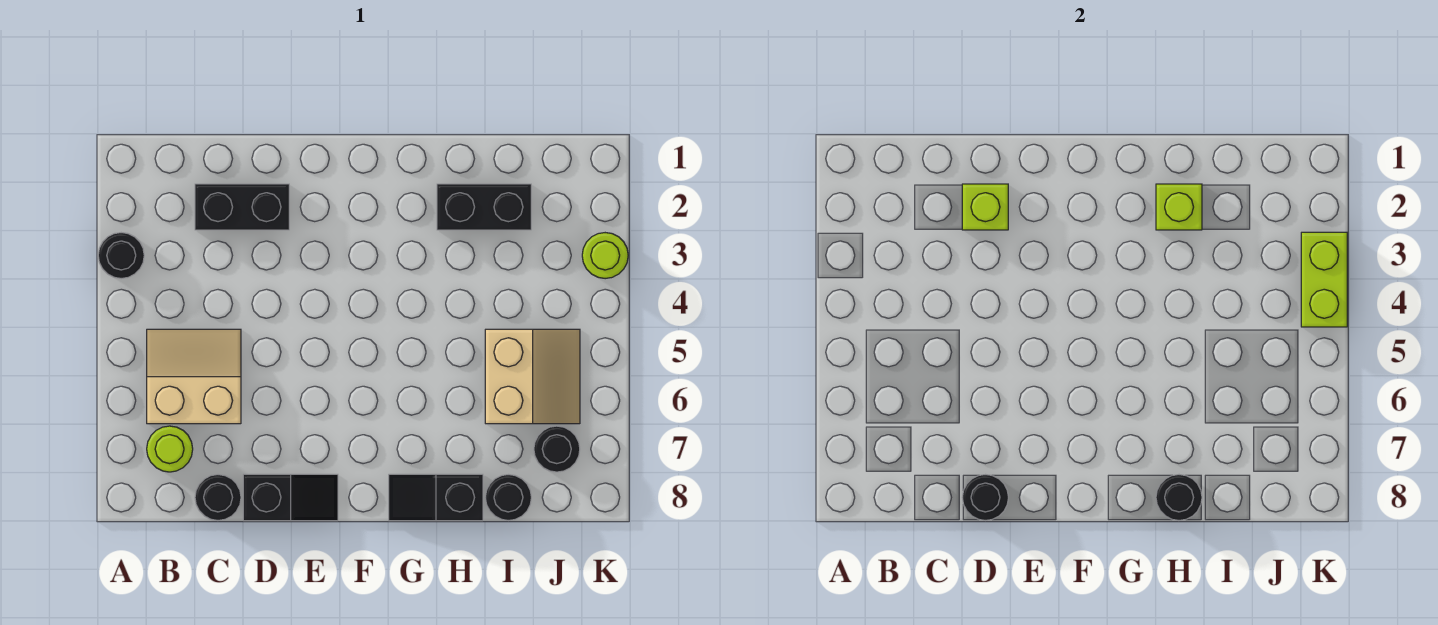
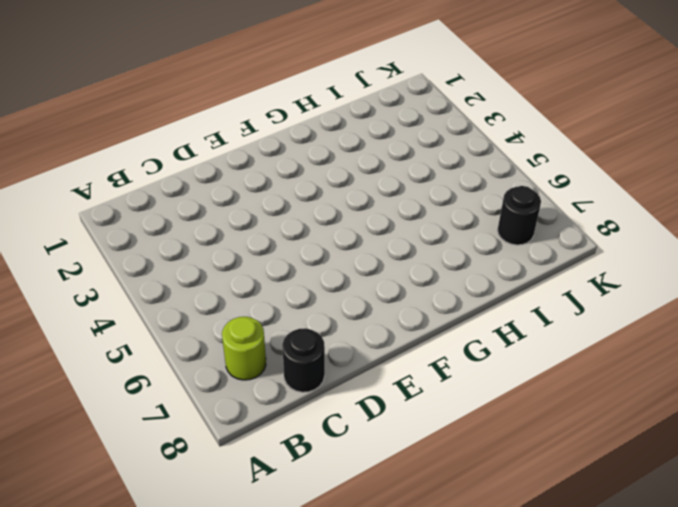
none -> black round brick A3 level 1
none -> tan slope B5:C6 level 1 top 6
none -> black brick C2:D2 level 1

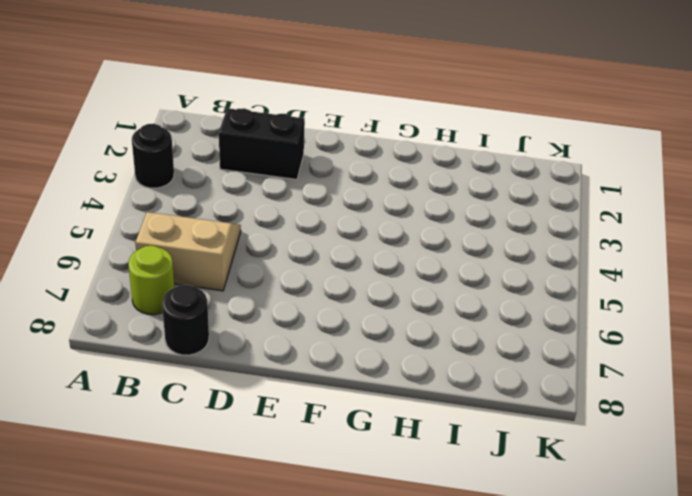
none -> black slope D8:E8 level 1 top D
none -> black slope G8:H8 level 1 top H
none -> black brick H2:I2 level 1

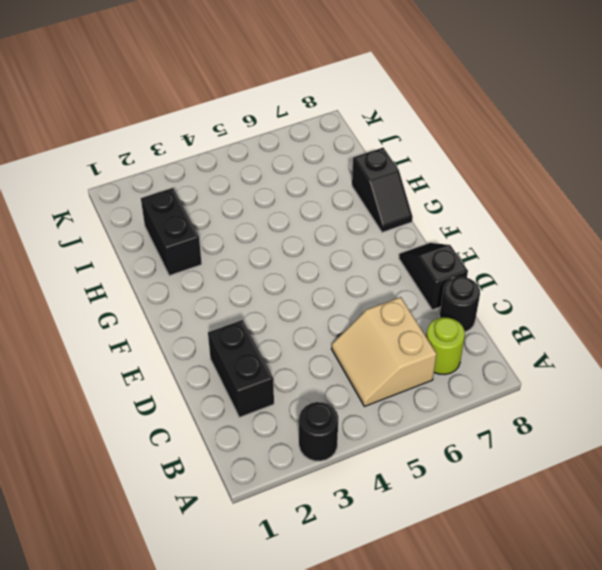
none -> tan slope I5:J6 level 1 top I
none -> black round brick I8 level 1
none -> black round brick J7 level 1

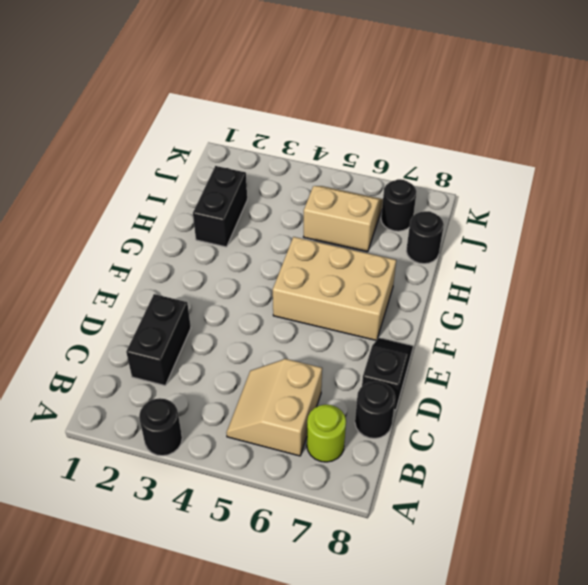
tan brick F5:G7 level 1 -> none
none -> black slope G8:H8 level 1 top H
none -> lime round brick K3 level 1
none -> lime brick D2 level 2

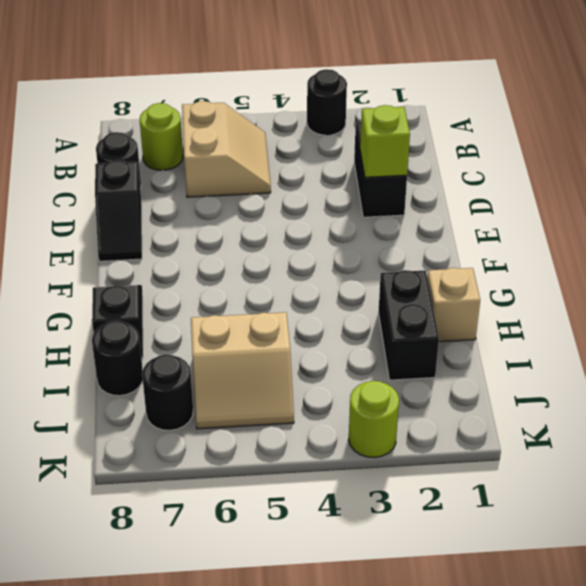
tan brick H1 level 1 -> none
none -> black round brick D8 level 2
none -> lime brick H2 level 2
none -> black round brick H8 level 2

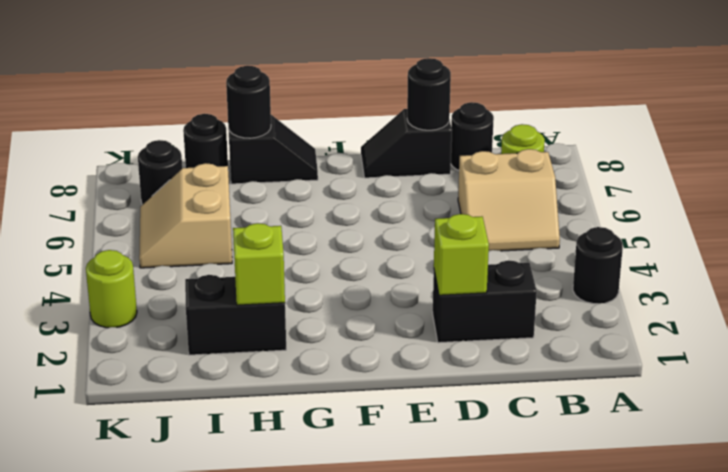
none -> lime brick K3:K4 level 2

